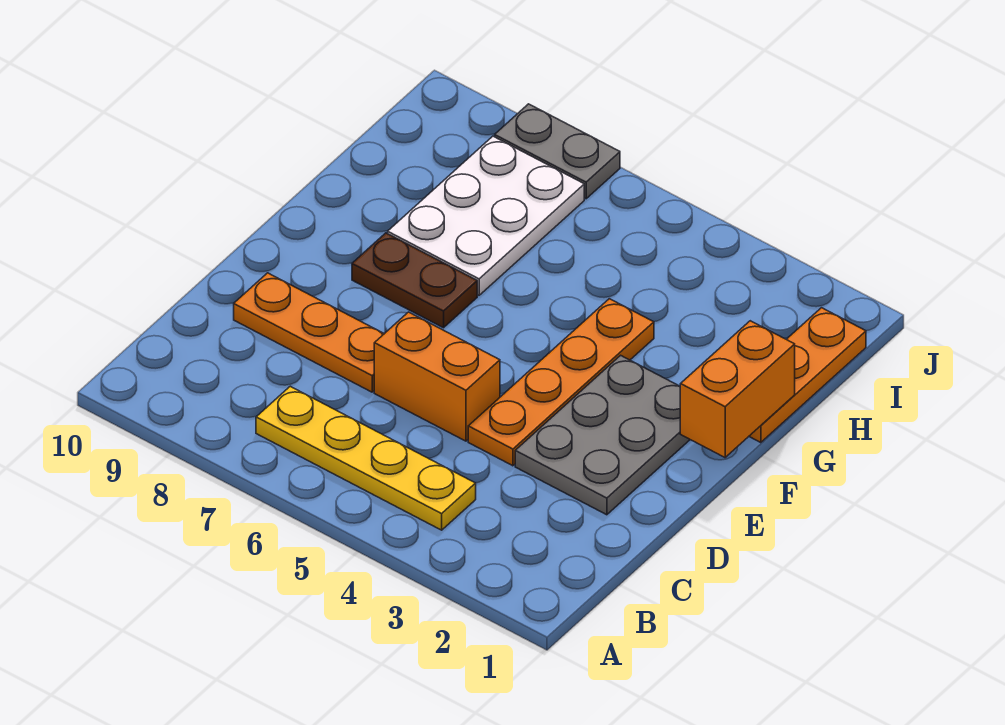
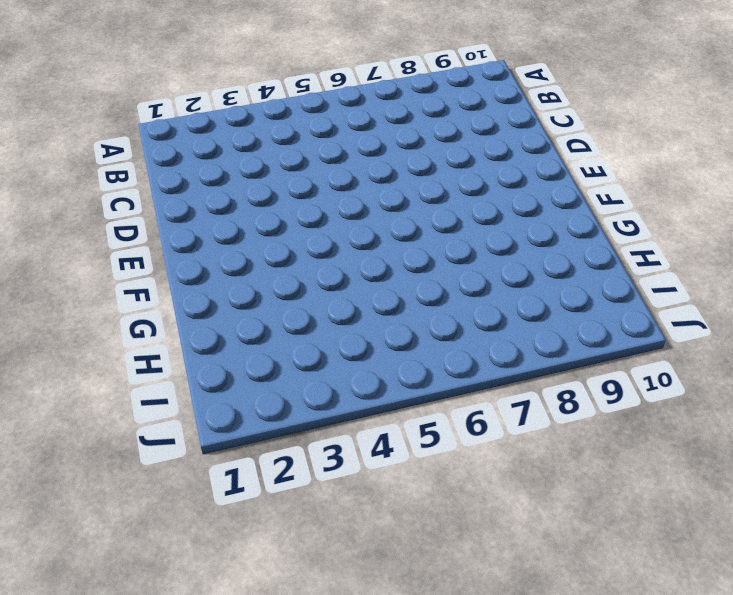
none -> yellow plate B4:B7 level 1
none -> grey plate D2:F3 level 1

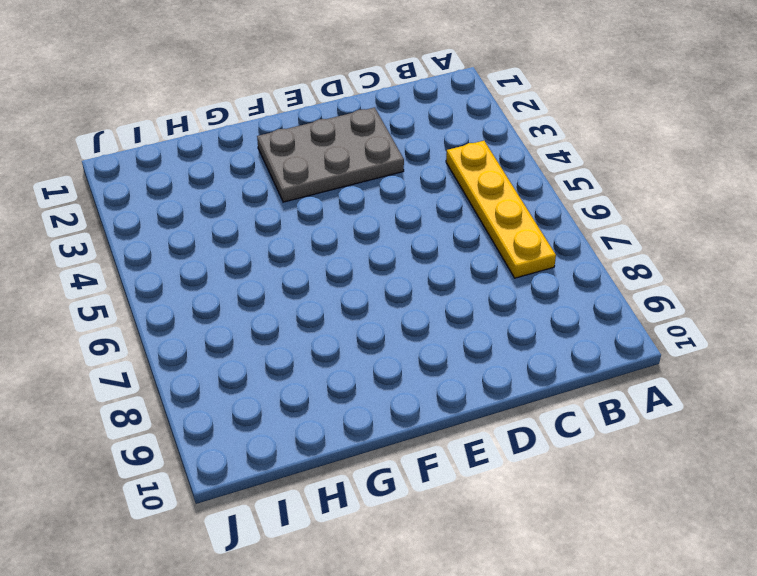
none -> orange plate D4:G4 level 1
none -> orange brick D5:D6 level 1

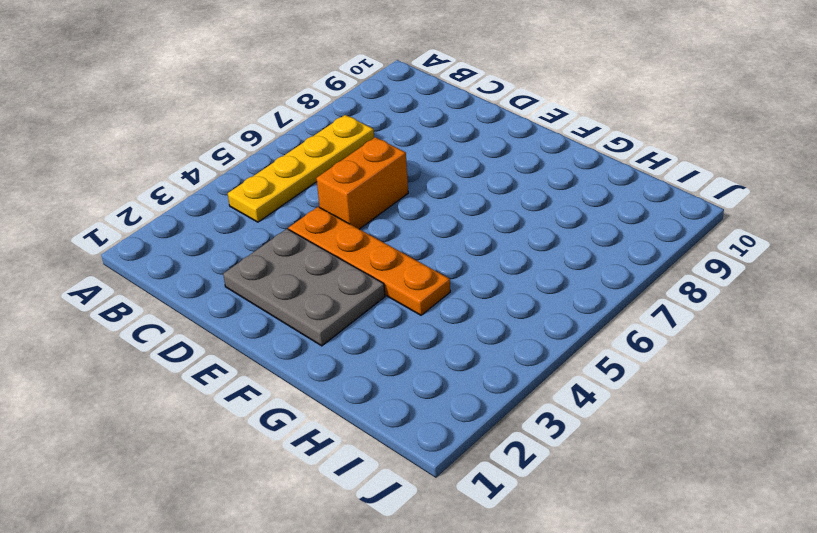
none -> orange plate D7:D9 level 1
none -> brown plate F7:F8 level 1

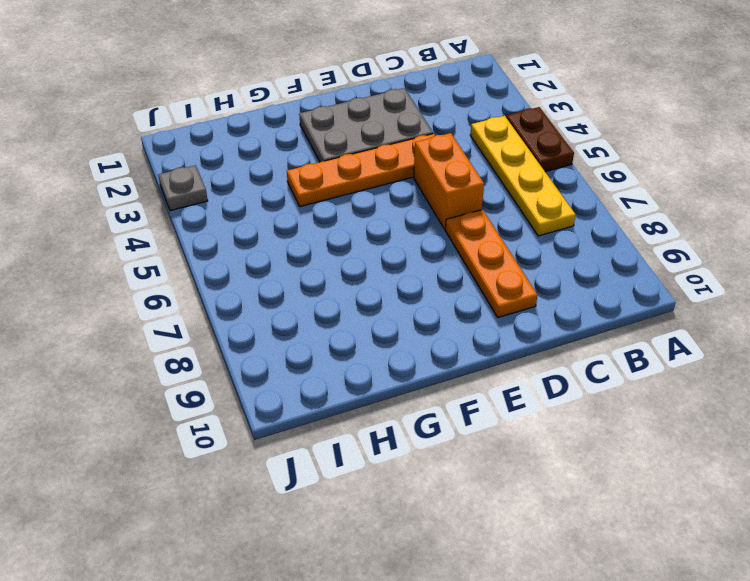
brown plate A4:A5 level 1 -> brown plate F7:F8 level 1
grey plate J3 level 1 -> none
none -> orange plate G1:I1 level 1
none -> white plate G7:I8 level 1

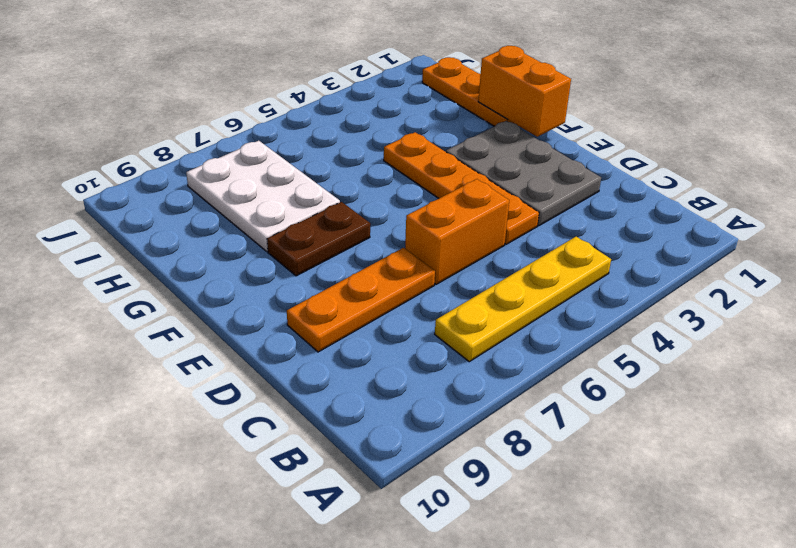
none -> grey plate J7:J8 level 1

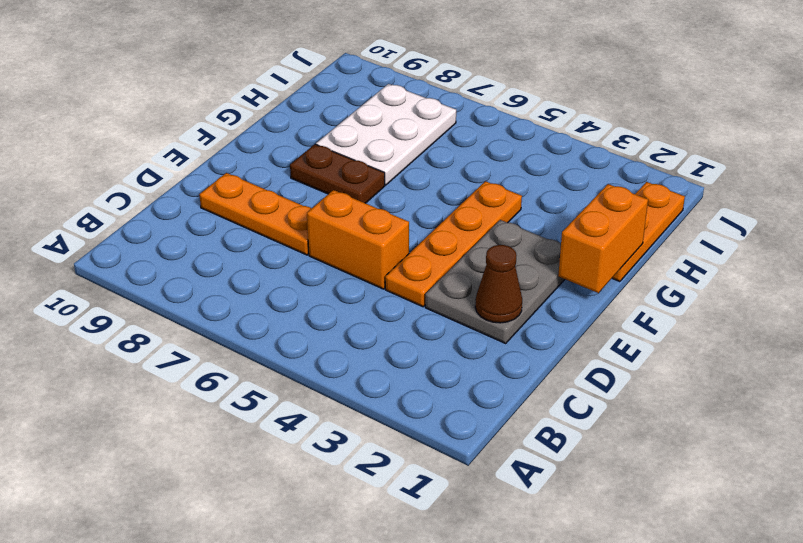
brown cone D2 level 2 -> none
none -> yellow plate B4:B7 level 1
none -> grey plate J7:J8 level 1

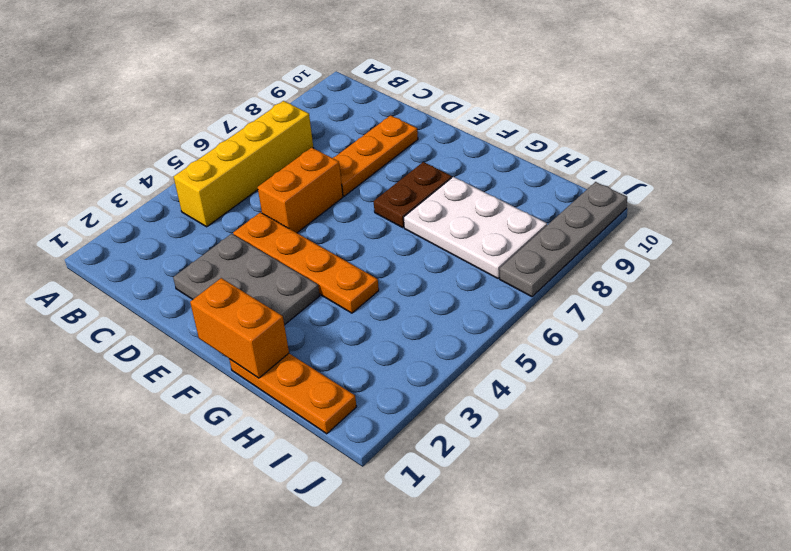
yellow brick B4:B7 level 1 -> yellow plate B4:B7 level 1
grey plate J7:J10 level 1 -> grey plate J7:J8 level 1

